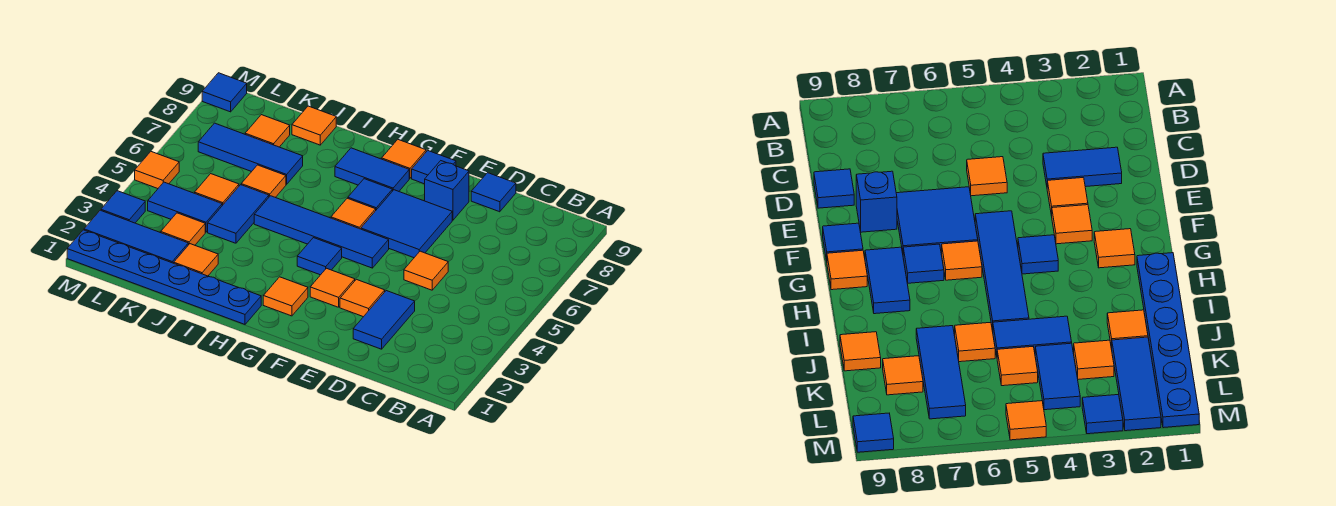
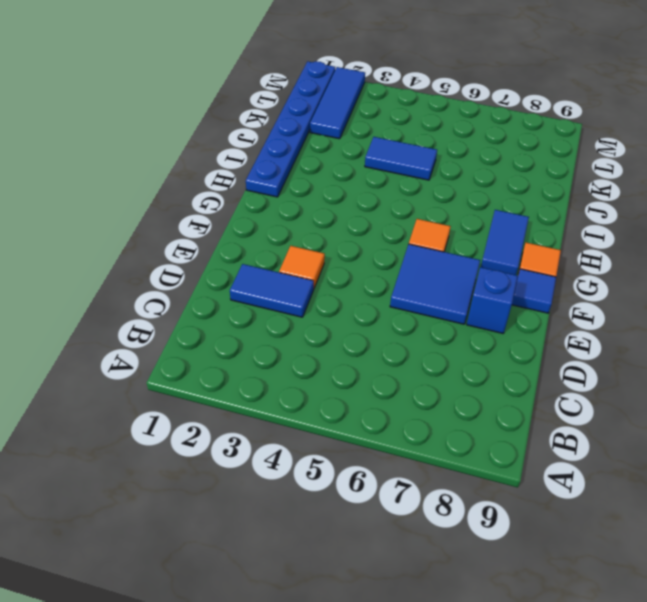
none -> orange tile D5 level 1
none -> blue tile D9 level 1
none -> orange tile F3 level 1

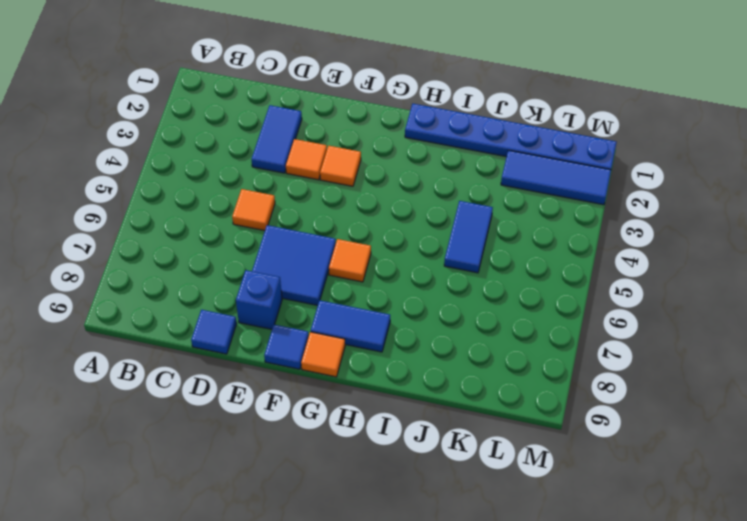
none -> blue tile F5:I5 level 1
none -> orange tile G2 level 1
none -> blue tile G4 level 1

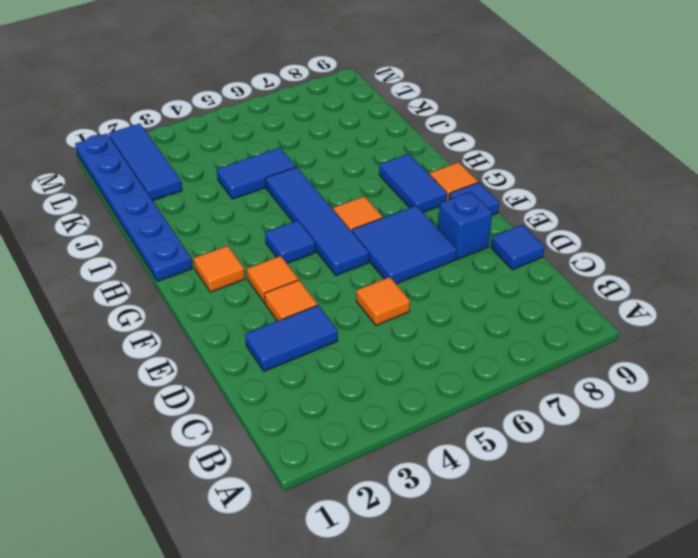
none -> blue tile G7 level 1
none -> orange tile J2 level 1
none -> orange tile J6 level 1

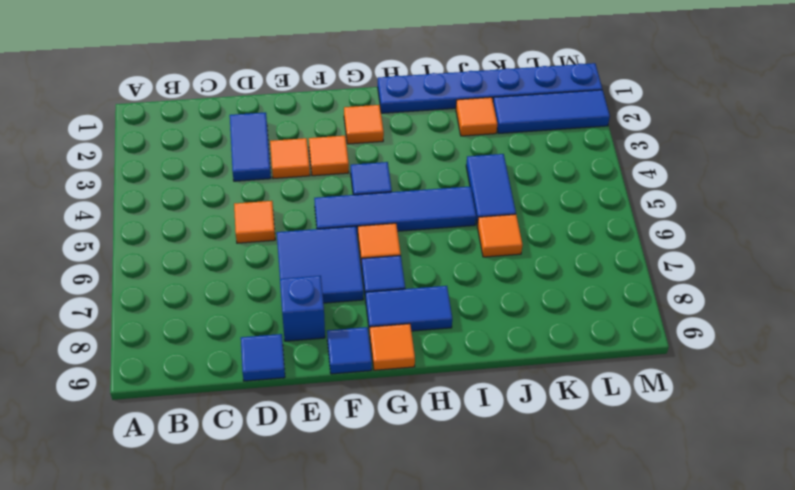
none -> blue tile J7:L7 level 1
none -> orange tile J9 level 1
none -> orange tile K3 level 1

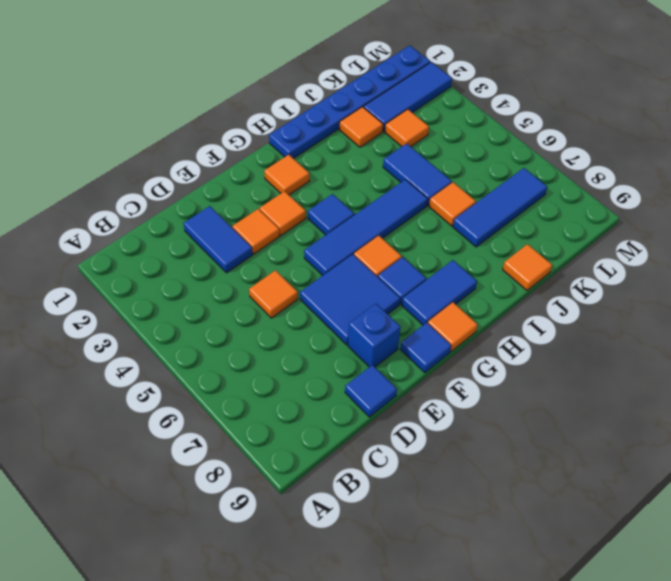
none -> blue tile K4:L4 level 1
none -> orange tile K5 level 1
none -> orange tile K8 level 1

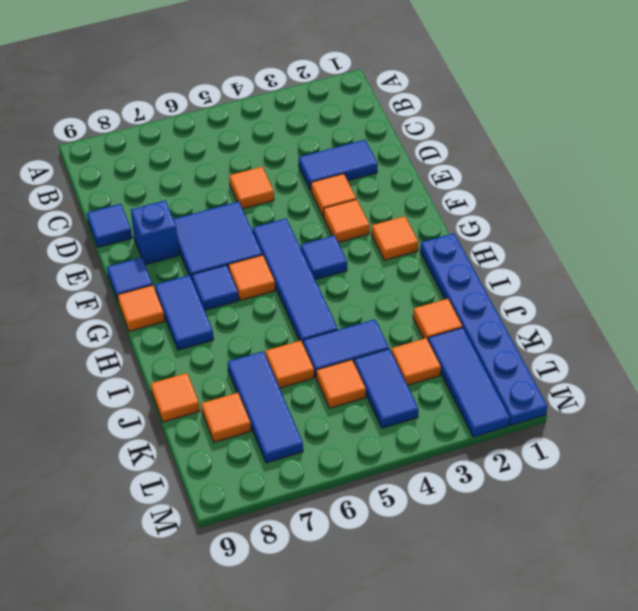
none -> blue tile M3 level 1
none -> orange tile M5 level 1
none -> blue tile M9 level 1

